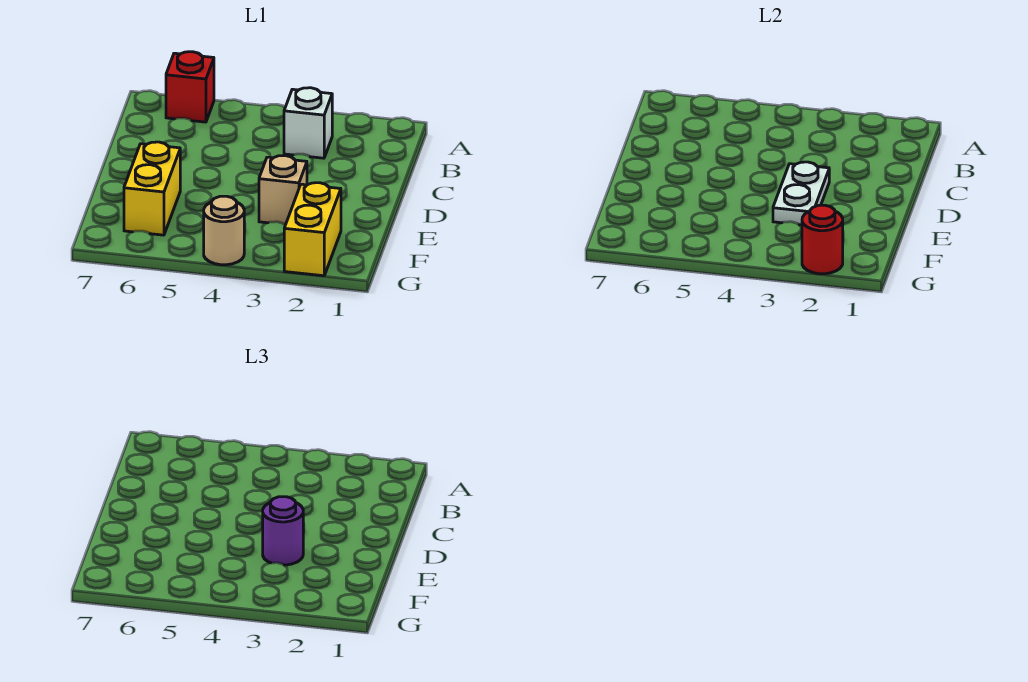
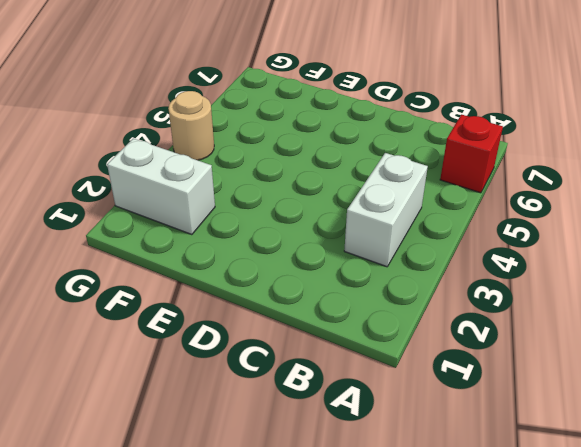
white brick B3:B4 level 1 -> white brick B3 level 1
white brick F2:G2 level 1 -> yellow brick F2:G2 level 1
none -> tan brick E3 level 1
none -> yellow brick E6:F6 level 1

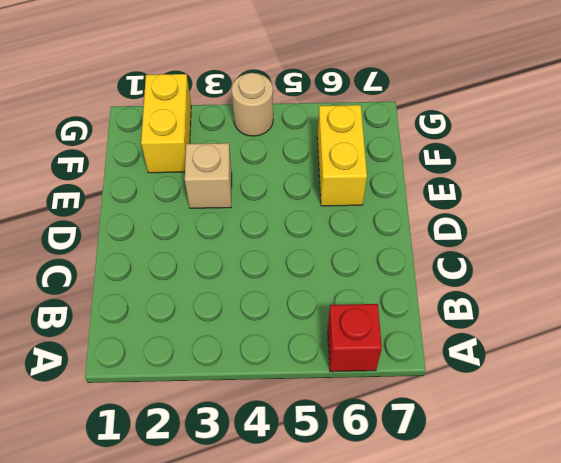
none -> white brick B3 level 1
none -> white plate D3:E3 level 2

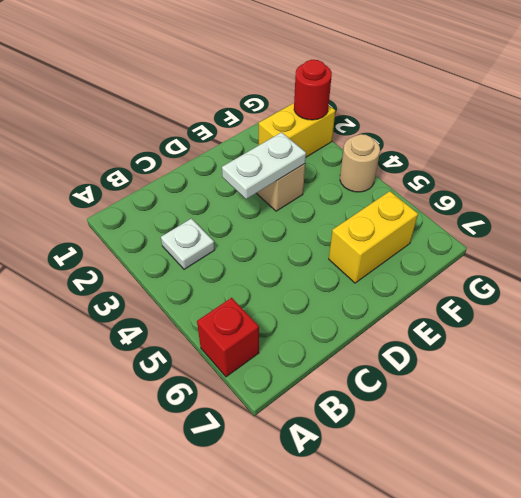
white plate B3 level 1 -> white brick B3 level 1
none -> purple round brick E3 level 3

